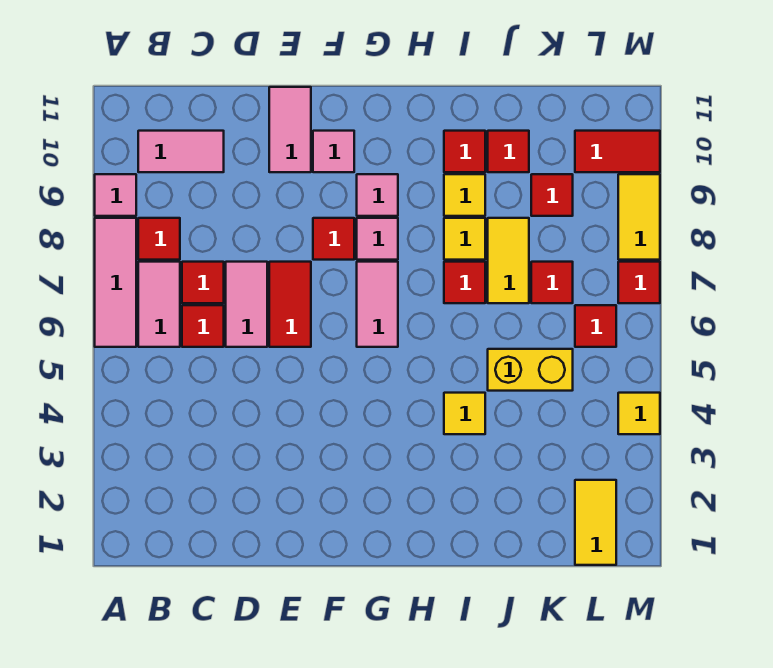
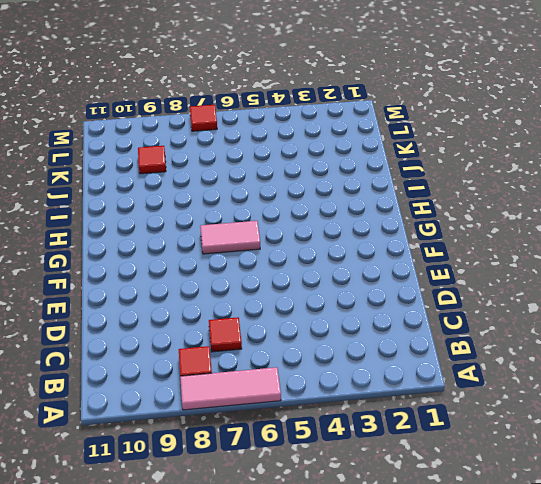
none -> pink tile A9 level 1
none -> pink tile B6:B7 level 1
none -> pink tile B10:C10 level 1
none -> red tile C6 level 1

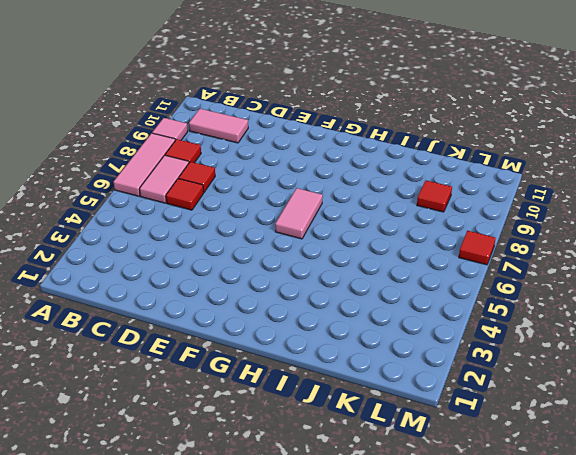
none -> pink tile D6:D7 level 1
none -> red tile E6:E7 level 1
none -> pink tile E10:E11 level 1
none -> red tile F8 level 1

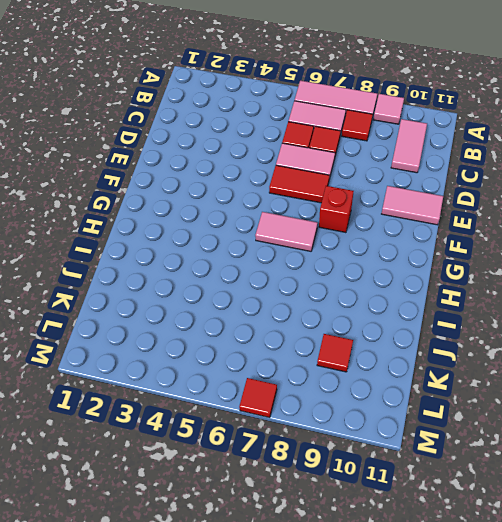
red brick F8 level 1 -> red tile F8 level 1
none -> pink tile F10 level 1
none -> pink tile G8 level 1
none -> pink tile G9 level 1
none -> yellow tile I4 level 1

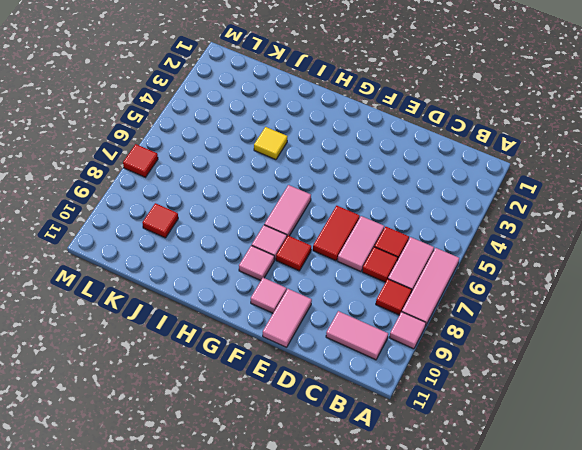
none -> red tile I7 level 1
none -> yellow tile I8 level 1
none -> yellow tile I9 level 1
none -> red tile I10 level 1

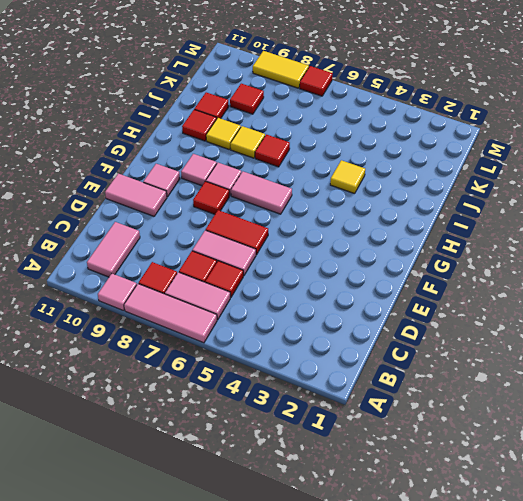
none -> yellow brick J5:K5 level 1
none -> yellow tile J7:J8 level 1
none -> red tile K7 level 1
none -> yellow tile L1:L2 level 1

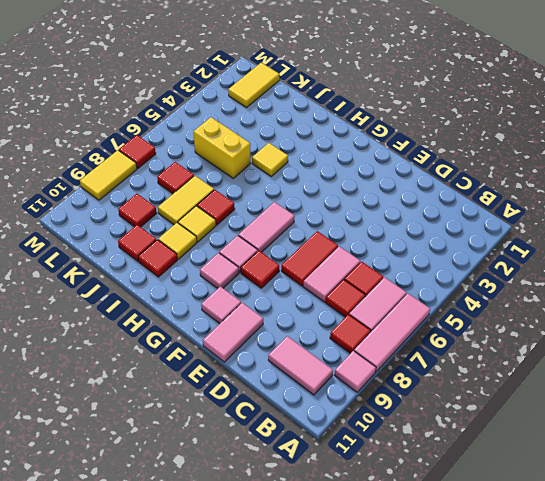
none -> red tile L6 level 1
none -> red tile L10:M10 level 1
none -> yellow tile M4 level 1

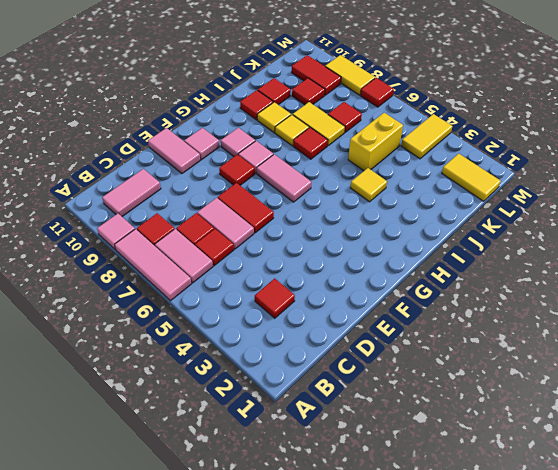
red tile C3 level 1 -> red tile L6 level 1
yellow tile L4:M4 level 1 -> yellow tile M4 level 1
red tile L9:L10 level 1 -> red tile L10:M10 level 1

